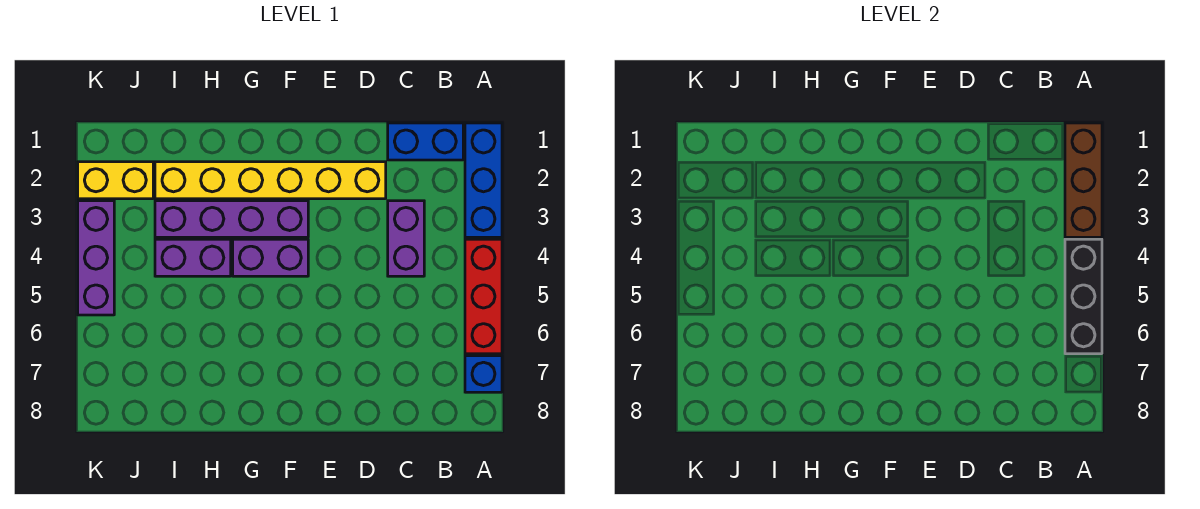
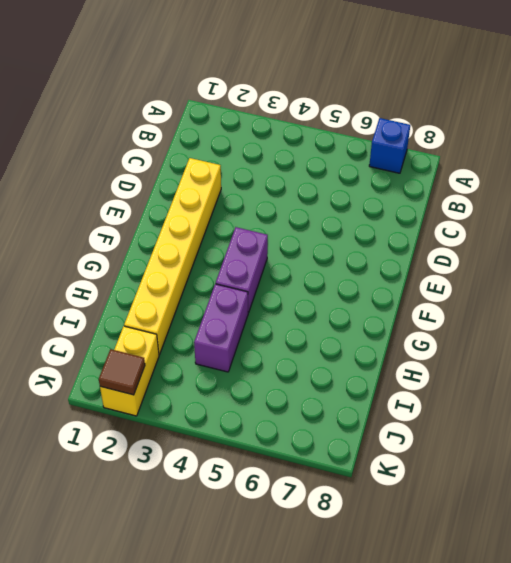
brown tile K2 level 2 -> none
none -> blue brick A1:A3 level 1
none -> red brick A4:A6 level 1
none -> blue brick B1:C1 level 1

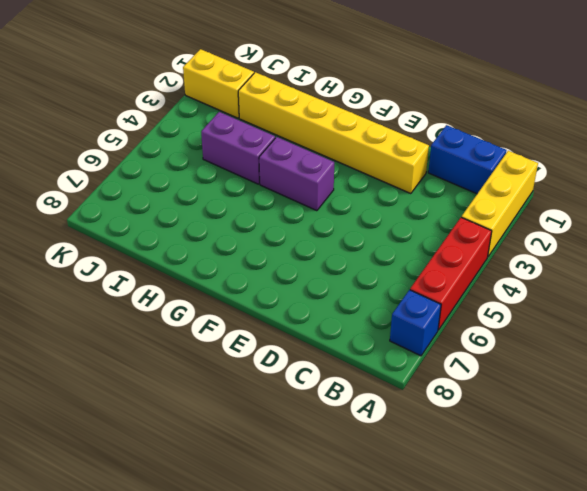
yellow brick A1:A3 level 1 -> blue brick A1:A3 level 1
none -> purple brick C3:C4 level 1
none -> purple brick F3:I3 level 1
none -> purple brick K3:K5 level 1

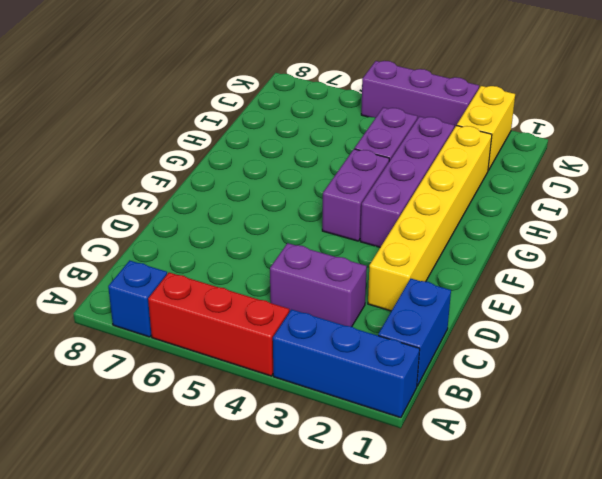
none -> brown brick A1:A3 level 2
none -> black brick A4:A6 level 2

